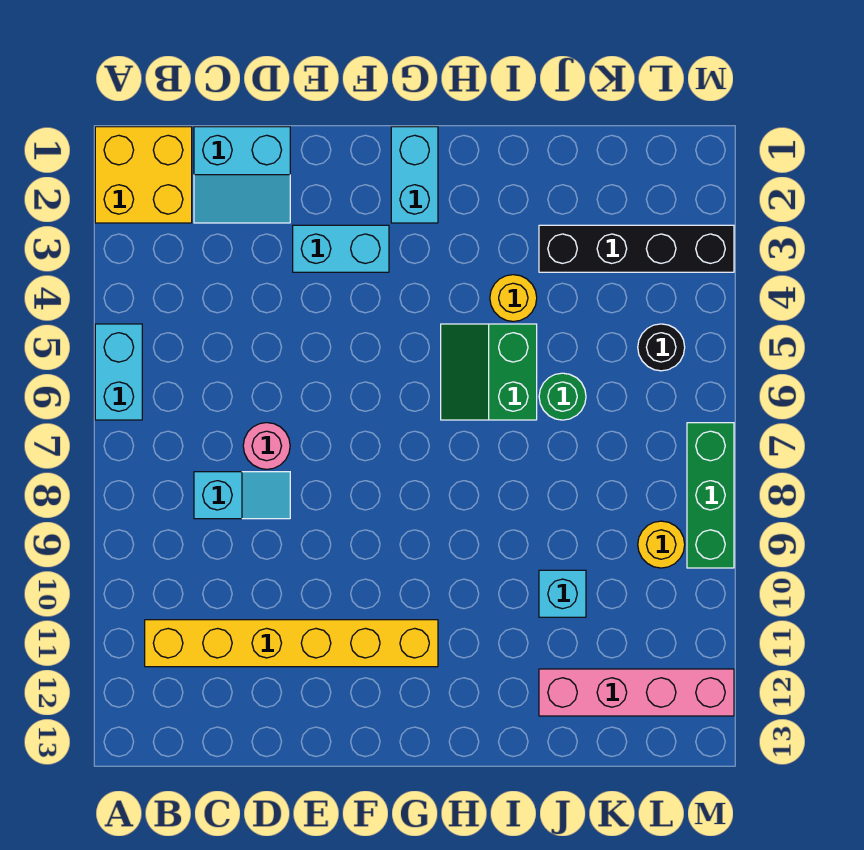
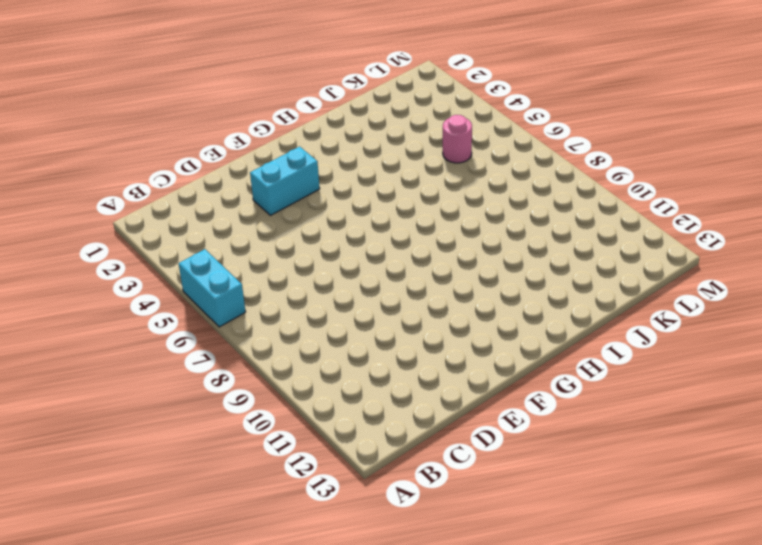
pink round brick K5 level 1 -> pink round brick D7 level 1
none -> yellow brick A1:B2 level 1
none -> yellow brick B11:G11 level 1
none -> cyan slope C1:D2 level 1 top 1

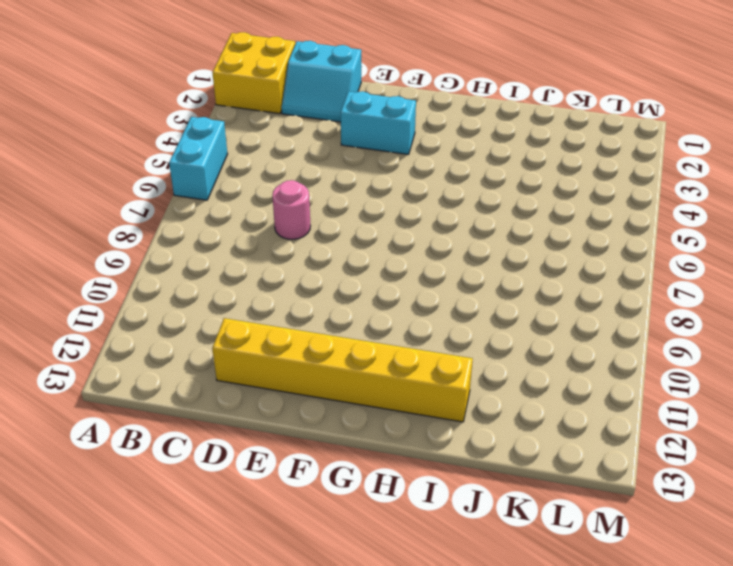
yellow brick D12:I12 level 1 -> yellow brick B11:G11 level 1
none -> cyan slope C8:D8 level 1 top C
none -> cyan brick G1:G2 level 1
none -> green slope H5:I6 level 1 top I

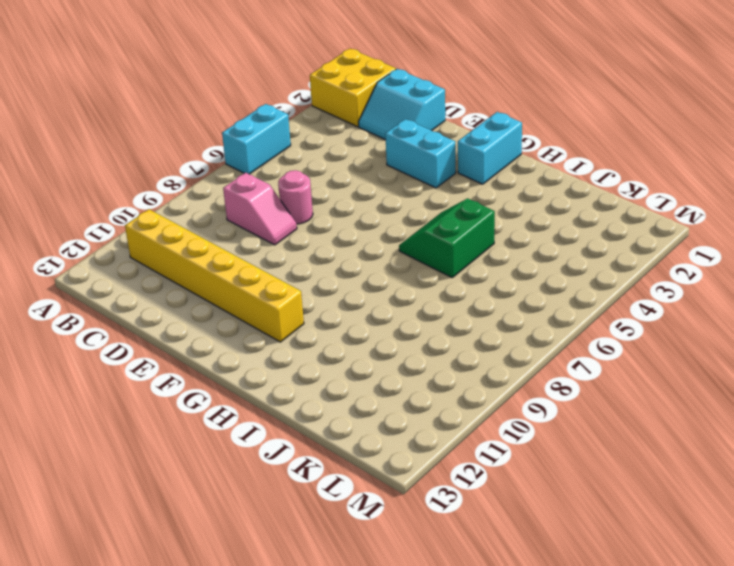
pink slope C8:D8 level 1 top C -> cyan slope C8:D8 level 1 top C
none -> yellow round brick I4 level 1
none -> black brick J3:M3 level 1
none -> green round brick J6 level 1

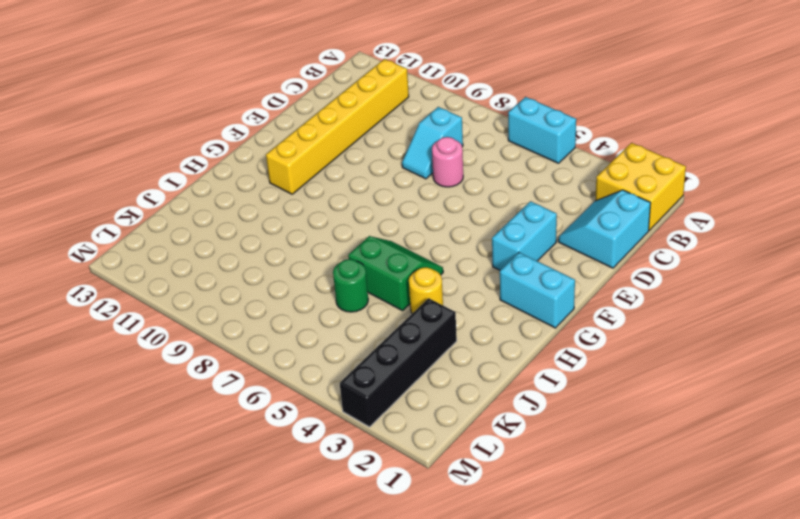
none -> cyan brick J10 level 1
none -> pink brick J12:M12 level 1
none -> black round brick L5 level 1

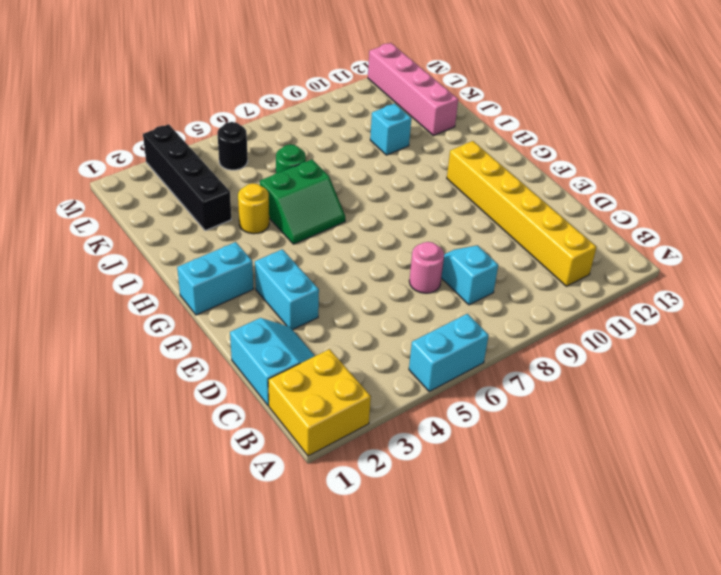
none -> yellow round brick L9 level 1
none -> green brick M7:M9 level 1

